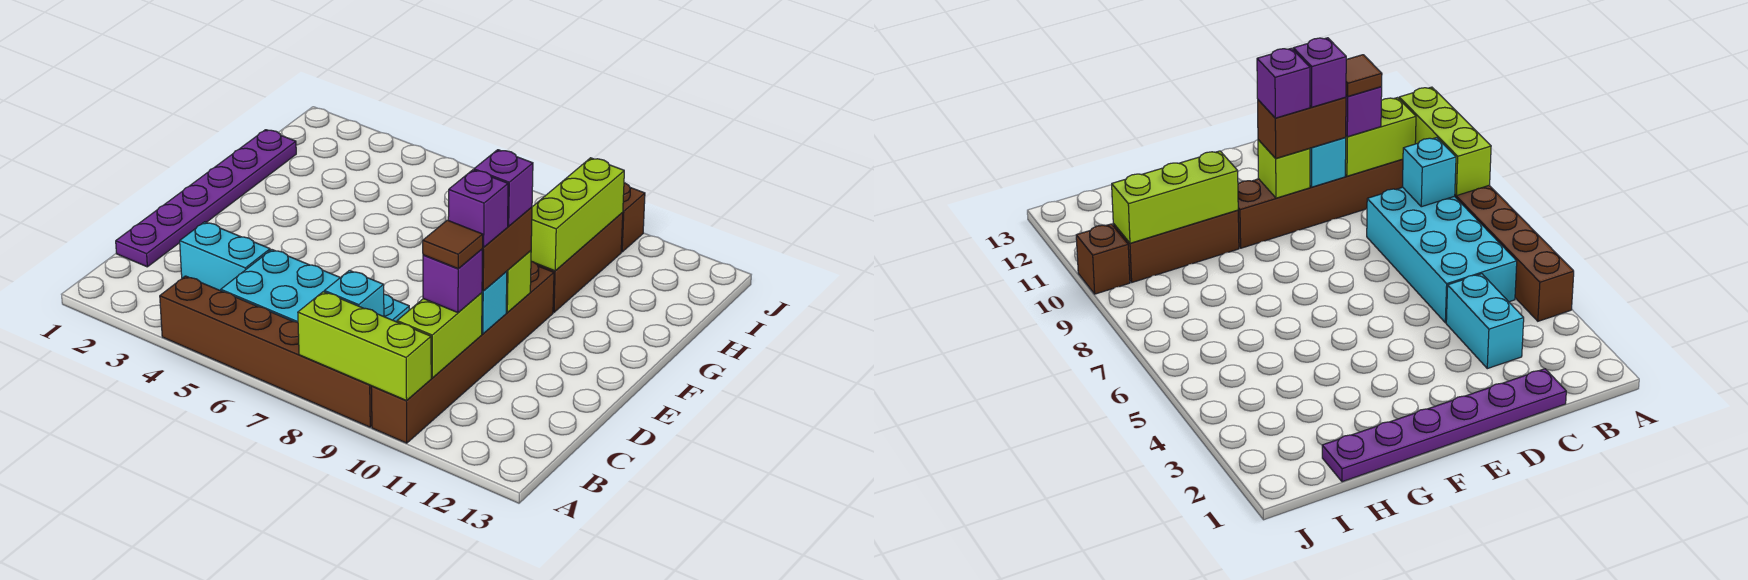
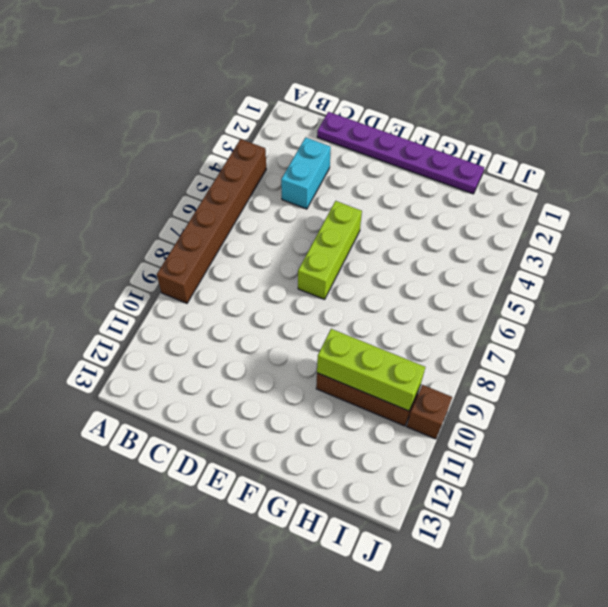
lime brick E5:E7 level 1 -> lime brick A8:A10 level 2
none -> brown brick A10:F10 level 1
none -> cyan brick B5:C8 level 1
none -> cyan brick B8 level 2

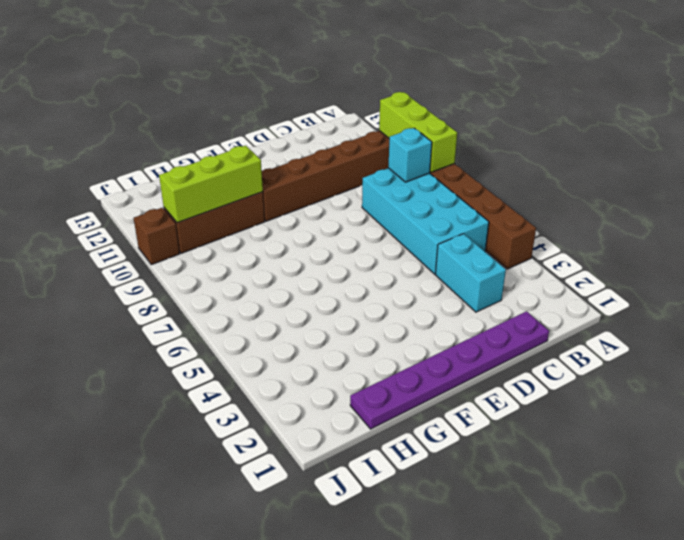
none -> lime brick B10:C10 level 2
none -> cyan brick D10 level 2
none -> lime brick E10 level 2

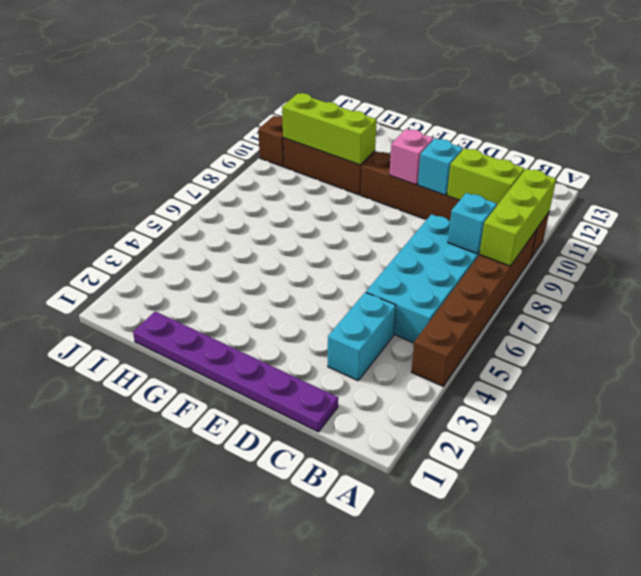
pink brick E10 level 2 -> lime brick E10 level 2
none -> purple brick C10 level 3
none -> brown brick D10:E10 level 3
none -> brown tile C10 level 4

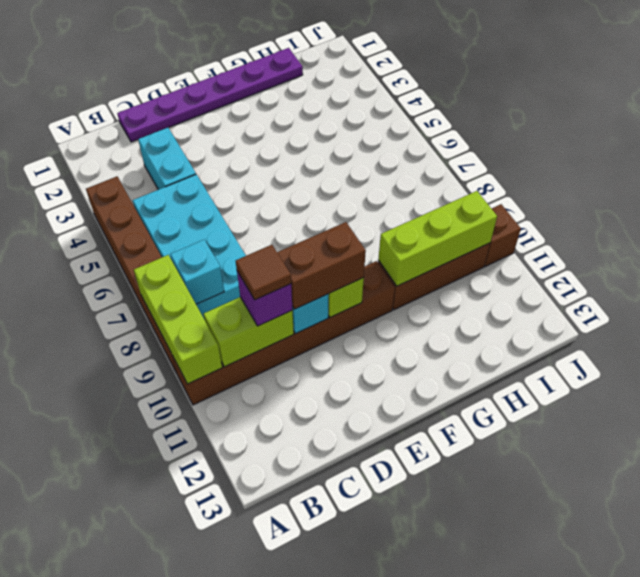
none -> purple brick D10 level 4
none -> purple brick E10 level 4

